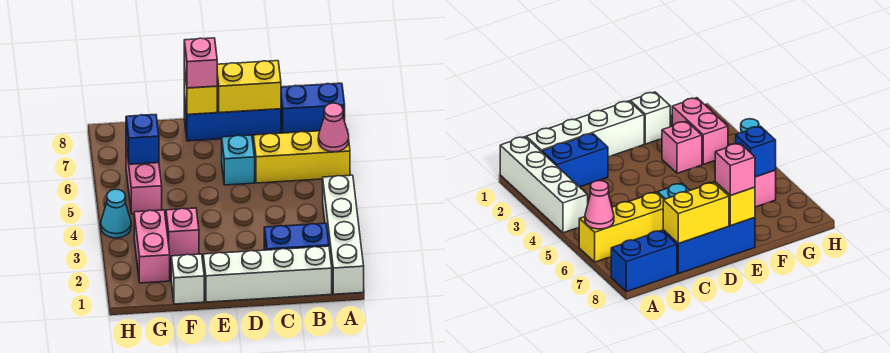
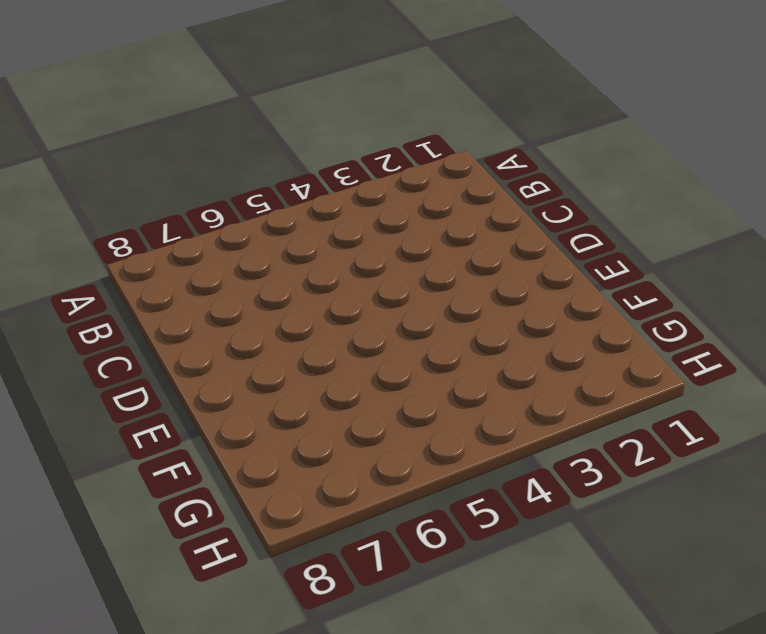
none -> white brick A1:A4 level 1
none -> yellow brick A6:C6 level 1
none -> blue brick A8:B8 level 1

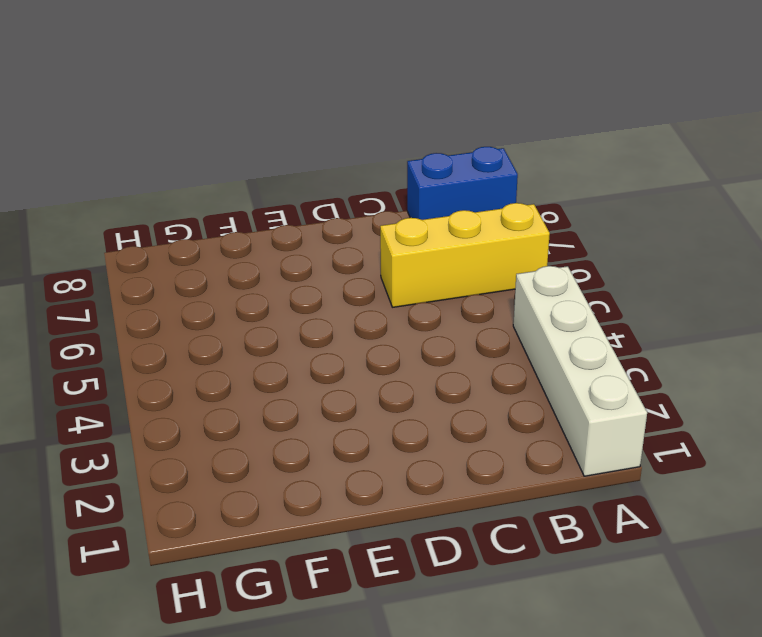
none -> white brick B1:E1 level 1
none -> blue brick B2:C2 level 1
none -> blue brick C8:E8 level 1

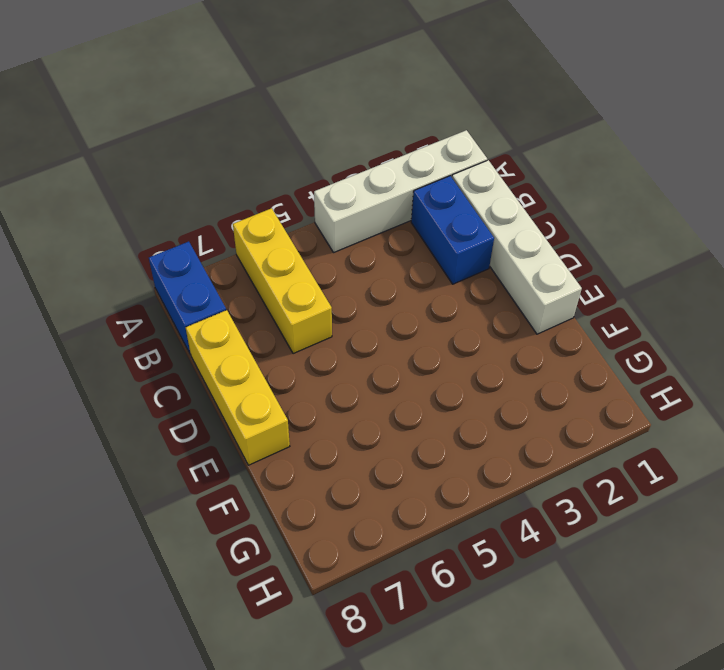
yellow brick C8:E8 level 1 -> blue brick C8:E8 level 1
none -> cyan brick D6 level 1
none -> white brick F1 level 1
none -> pink brick F3 level 1

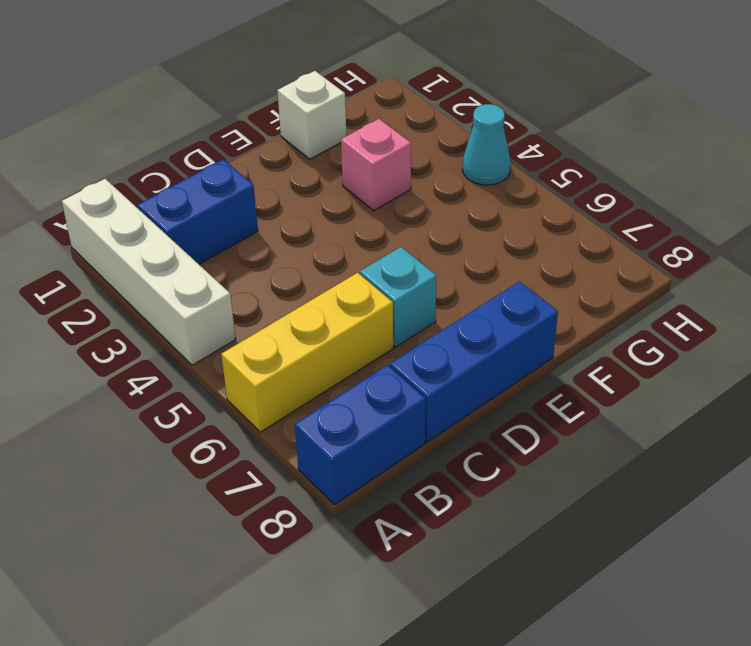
none -> white brick B1:E1 level 1
none -> pink brick G2:G3 level 1
none -> pink brick G5:G6 level 1

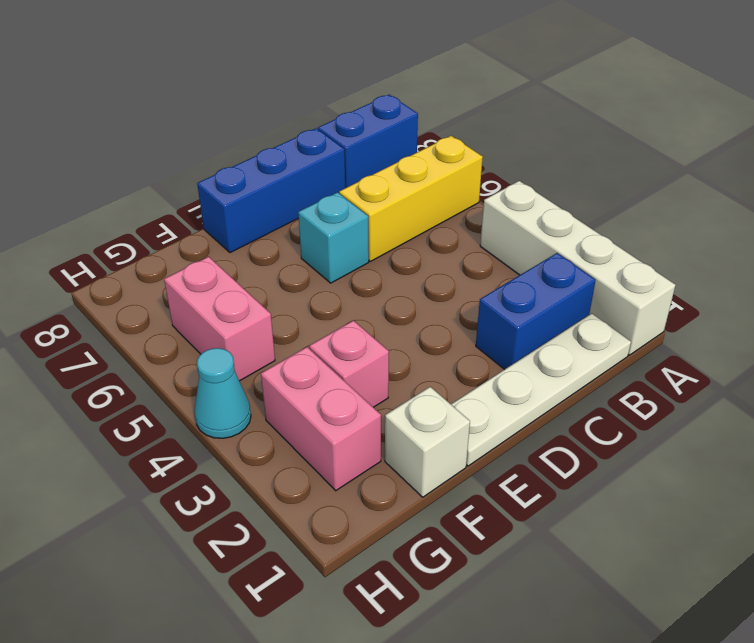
white plate B1:E1 level 1 -> white brick B1:E1 level 1
none -> pink cone A6 level 2
none -> yellow brick C8:D8 level 2
none -> yellow brick E8 level 2

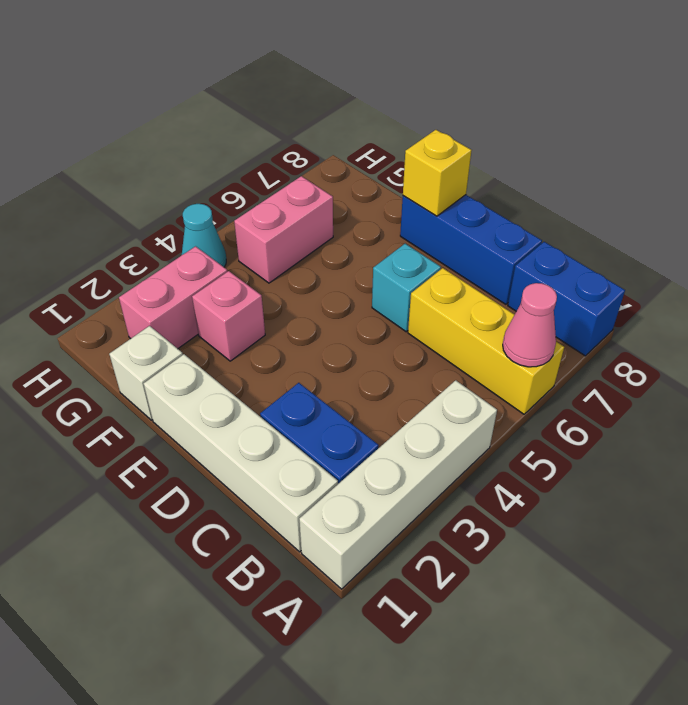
none -> yellow brick C8:D8 level 2
none -> blue brick G6 level 2
none -> pink brick E8 level 3

